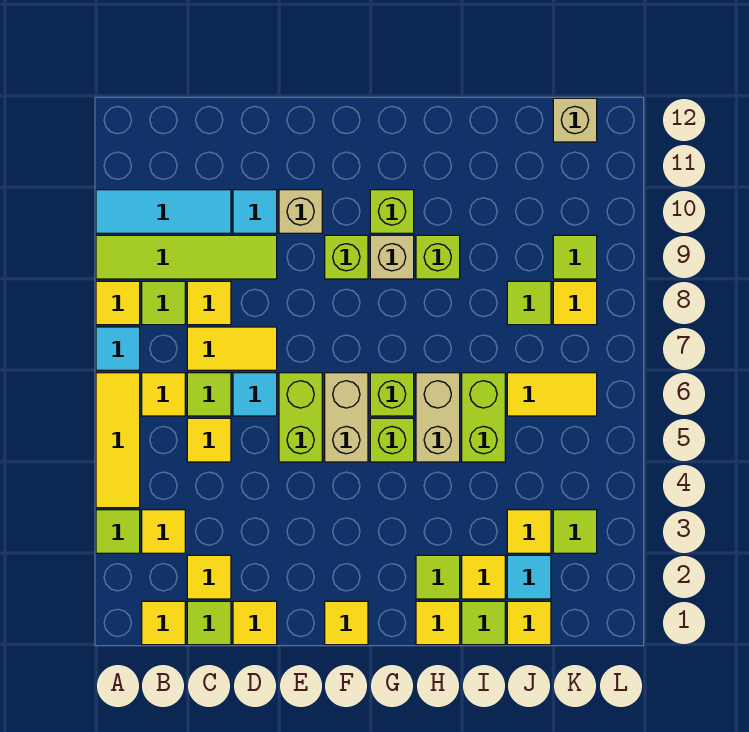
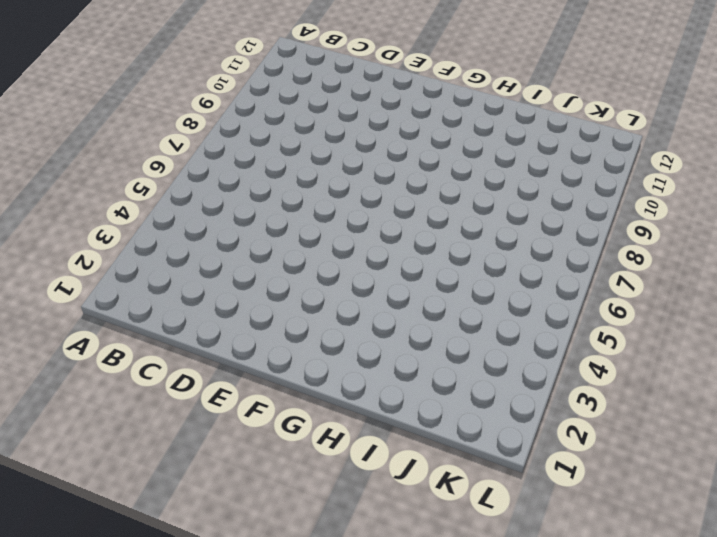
none -> lime tile A3 level 1
none -> yellow tile A4:A6 level 1
none -> cyan tile A7 level 1
none -> yellow tile A8 level 1

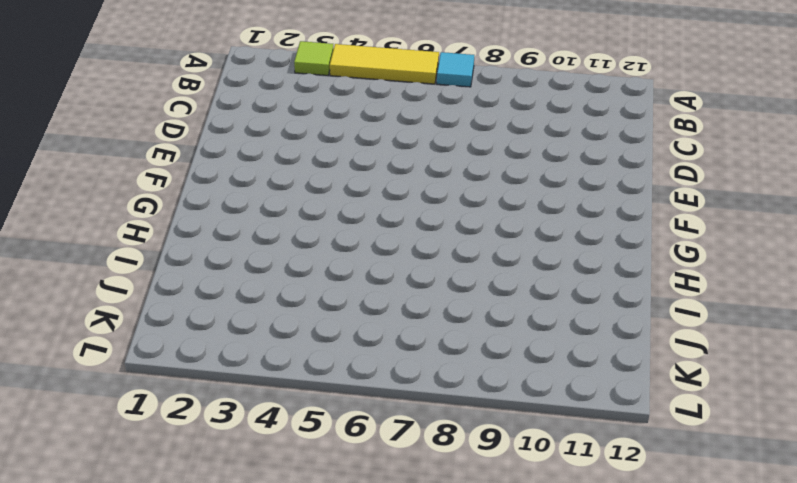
none -> yellow tile A8 level 1
none -> lime tile A9:D9 level 1
none -> cyan tile A10:C10 level 1
none -> yellow tile B1 level 1

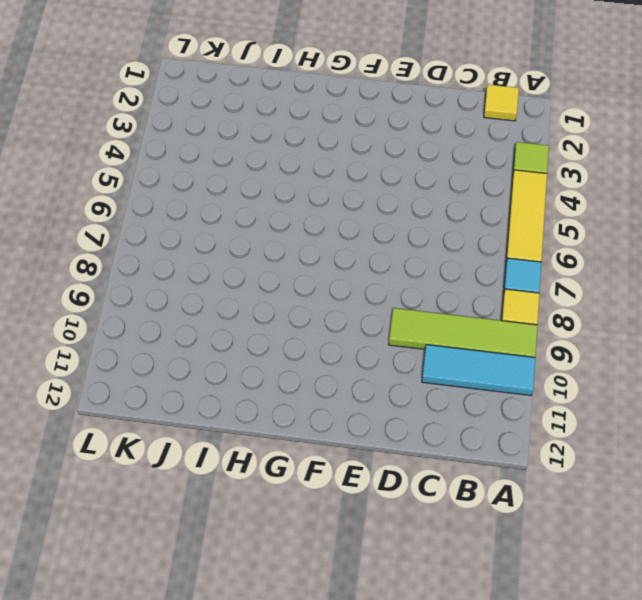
none -> yellow tile B3 level 1
none -> yellow tile B6 level 1
none -> lime tile B8 level 1
none -> lime tile C1 level 1

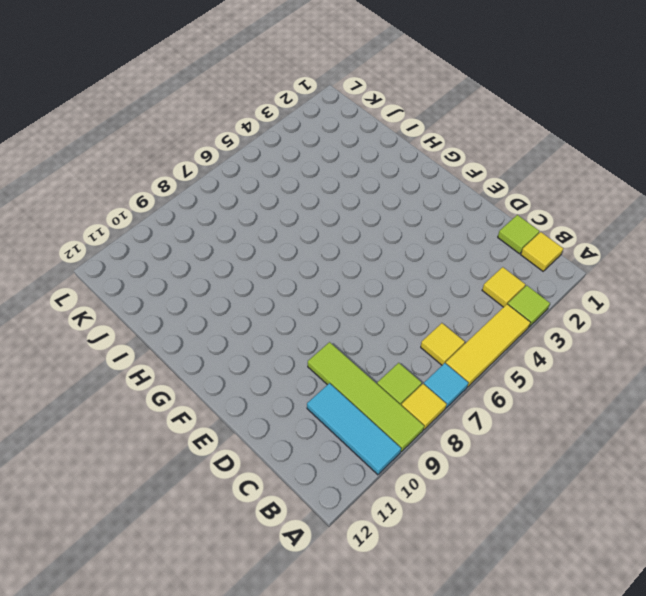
none -> yellow tile C2 level 1
none -> yellow tile C5 level 1
none -> lime tile C6 level 1
none -> yellow tile C7:D7 level 1

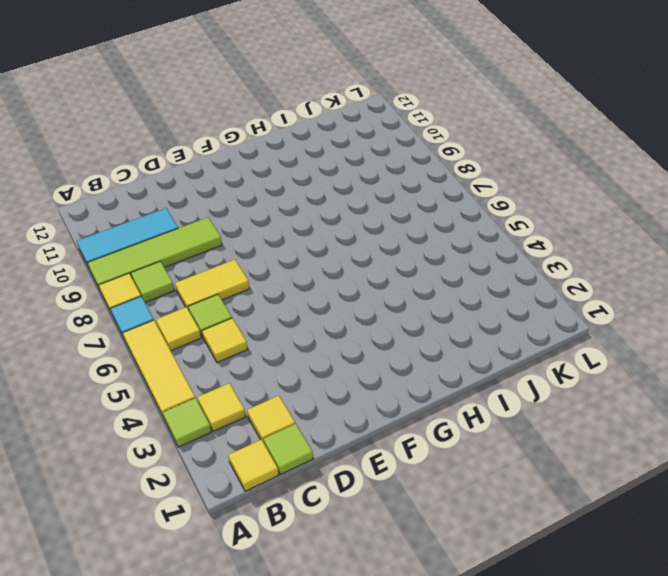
none -> yellow tile C8 level 1
none -> yellow tile D1 level 1
none -> cyan tile D6 level 1
none -> cyan tile D10 level 1

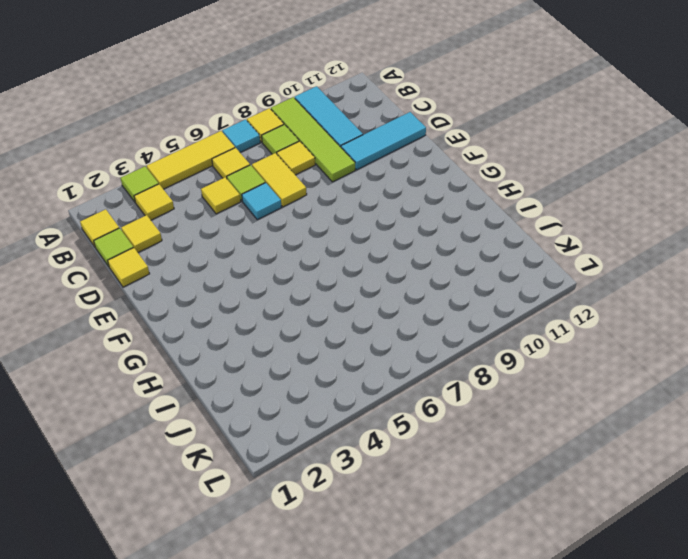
cyan tile D10:D12 level 1 -> cyan tile D10 level 1
none -> lime brick E5:E6 level 1
none -> tan brick E10 level 1
none -> yellow tile F1 level 1
none -> tan brick F5:F6 level 1

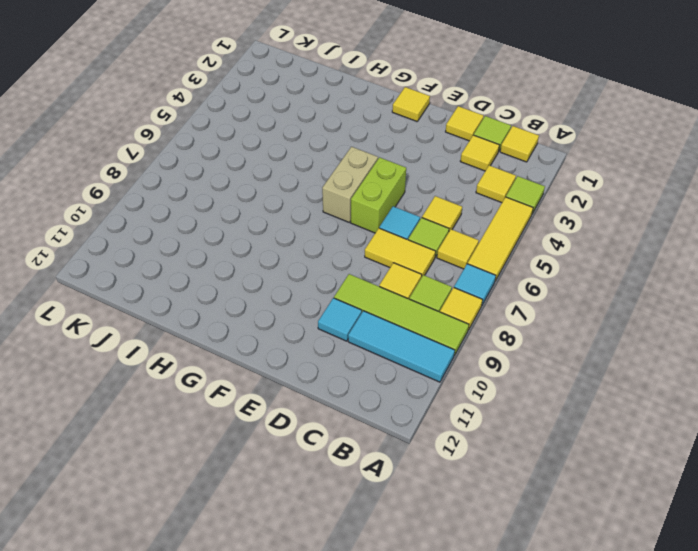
none -> tan brick E10 level 1
none -> lime brick F9 level 1
none -> lime brick G5 level 1
none -> lime brick G6 level 1

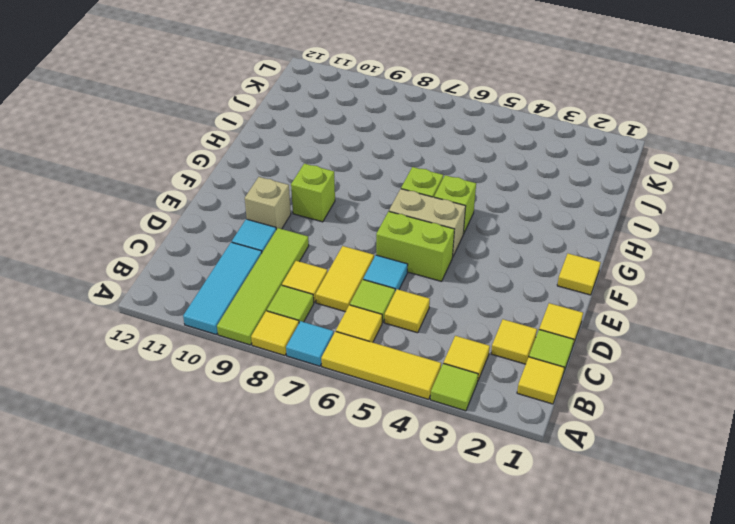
none -> tan brick G9 level 1
none -> lime brick G10 level 1
none -> yellow tile H1 level 1
none -> lime tile H2 level 1

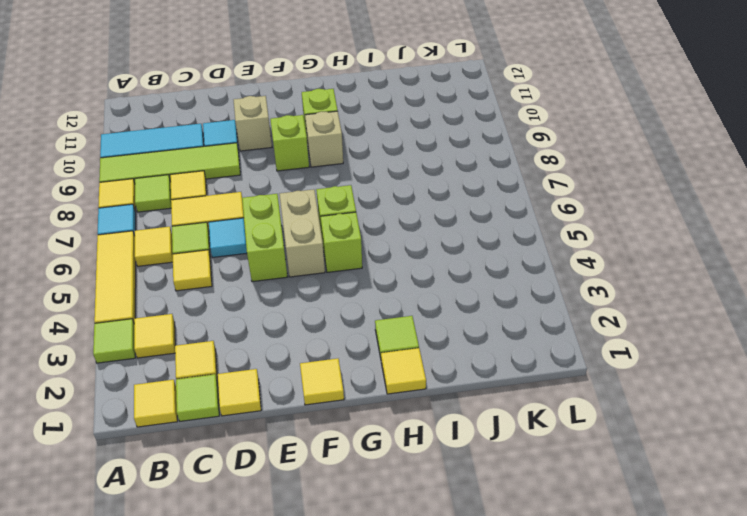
none -> tan brick H5:H6 level 1
none -> lime brick H9 level 1
none -> lime tile I1 level 1
none -> yellow tile I2 level 1

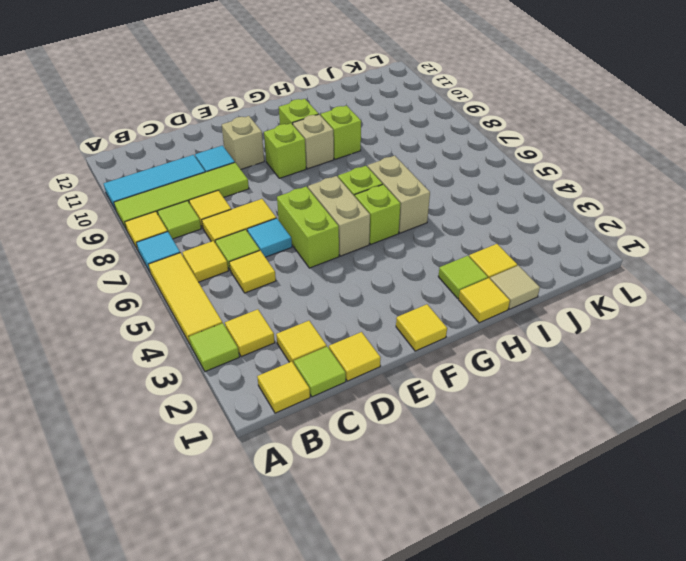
tan tile I1 level 1 -> lime tile I1 level 1
none -> lime brick I5:I6 level 1
none -> yellow tile J1 level 1
none -> cyan tile J2 level 1
none -> yellow tile J3 level 1

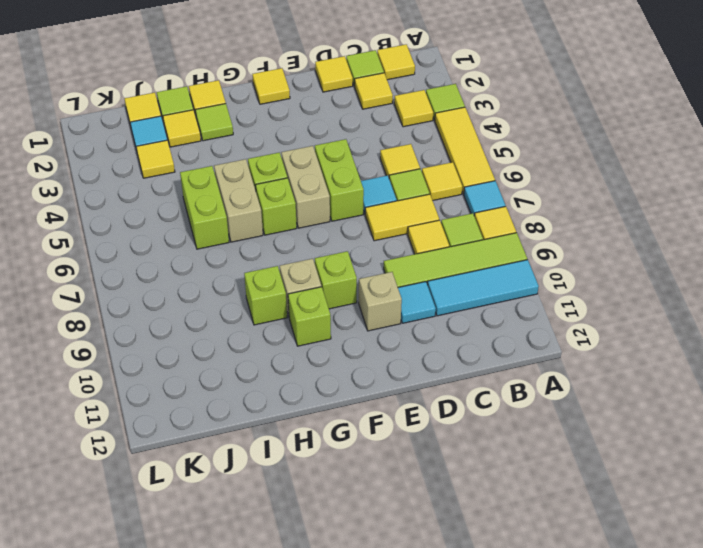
none -> yellow tile J6:K6 level 1
none -> lime tile J8 level 1
none -> lime tile K3 level 1
none -> yellow tile K8 level 1

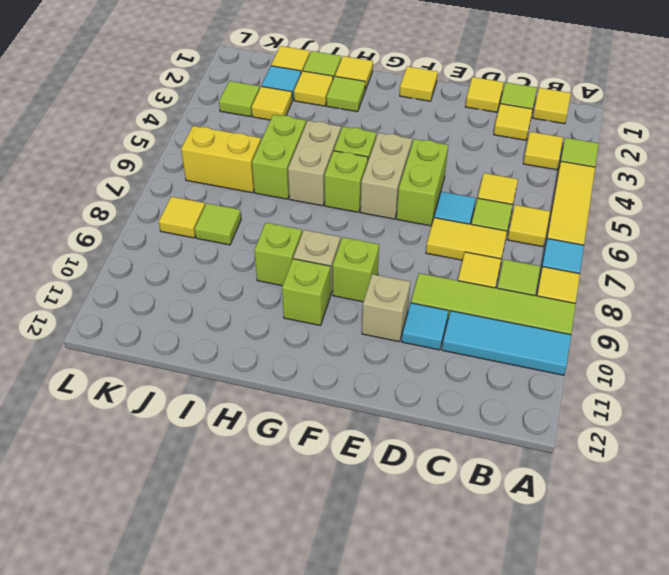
yellow brick J6:K6 level 1 -> yellow tile J6:K6 level 1
none -> lime tile K9 level 1
none -> tan brick K12 level 1

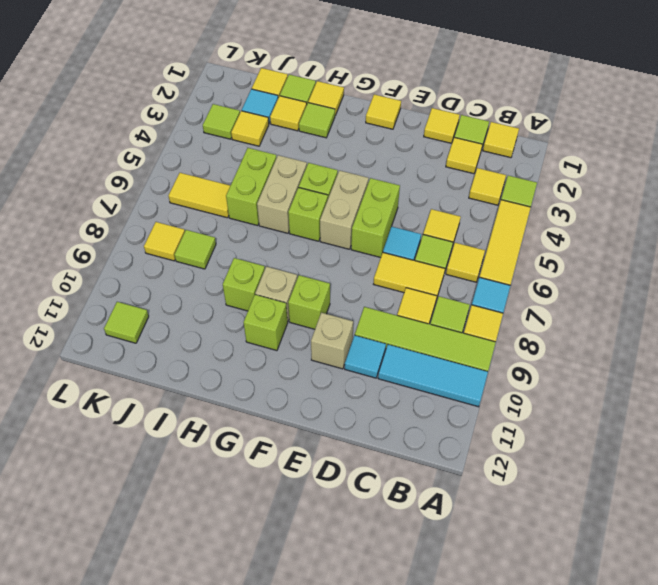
lime tile K11 level 1 -> lime tile K9 level 1
none -> tan brick K12 level 1

